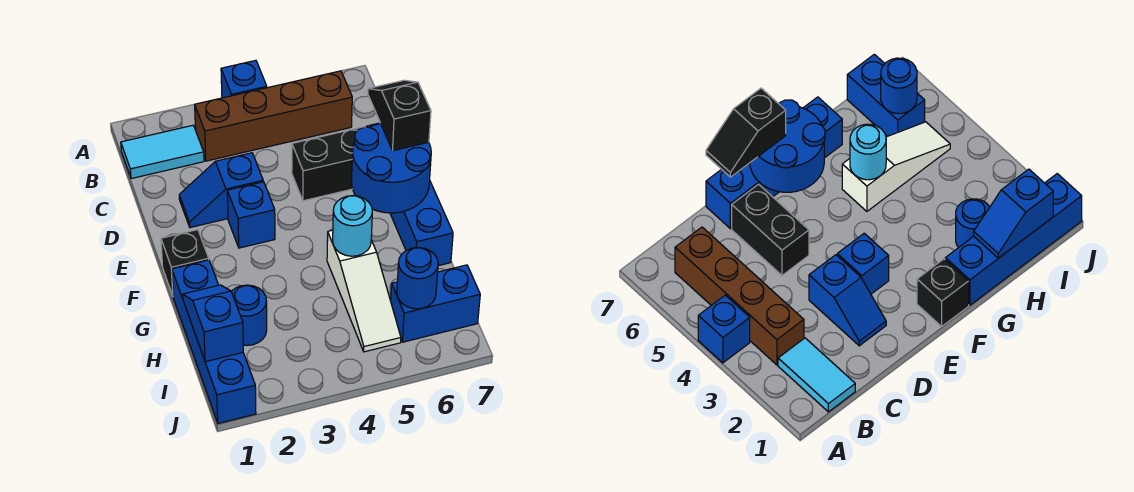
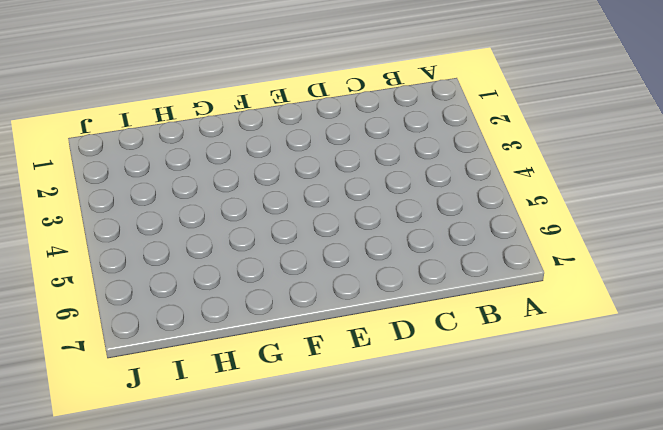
none -> blue brick A4 level 1
none -> cyan tile B1:B2 level 1
none -> brown brick B3:B6 level 1

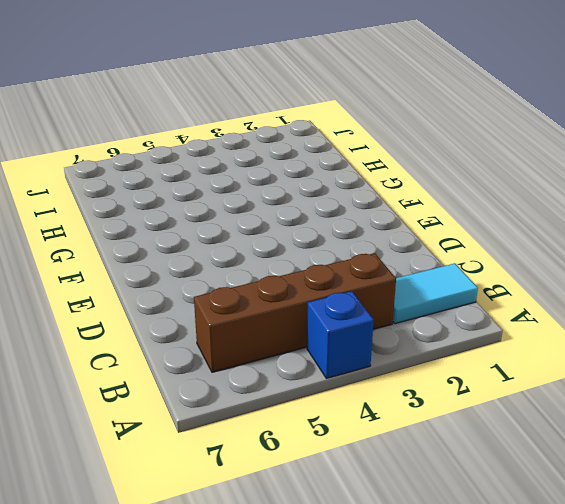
none -> blue slope D2:D3 level 1 top 3
none -> black brick D5:D6 level 1
none -> blue brick D7:G7 level 1

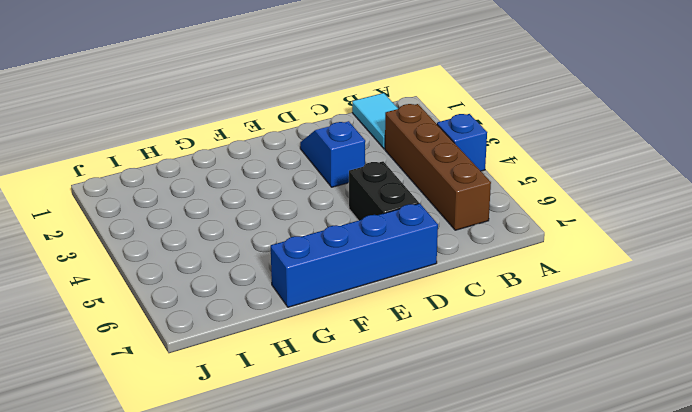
none -> blue brick E3 level 1
none -> black brick F1 level 1
none -> blue brick G1:J1 level 1

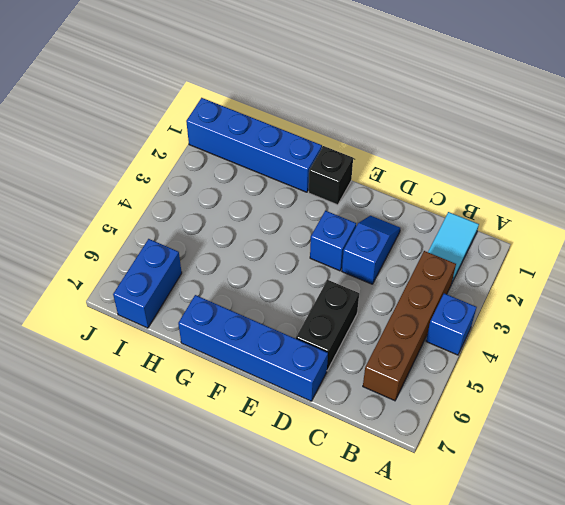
none -> white slope G5:I5 level 1 top G
none -> blue round brick H2 level 1
none -> blue round brick E6:F7 level 2

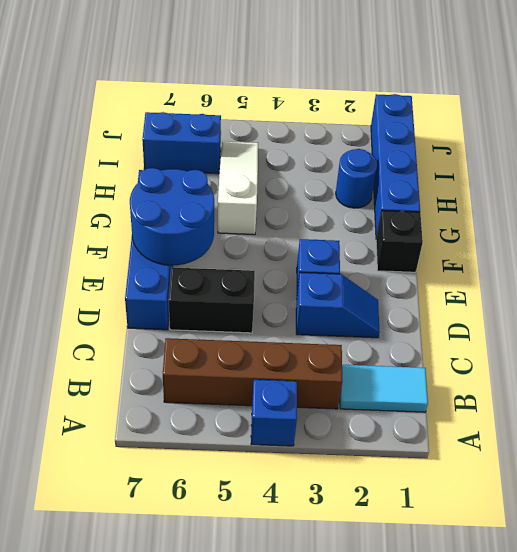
none -> cyan round brick G5 level 2
none -> blue slope H1:I1 level 2 top I
none -> blue round brick I6 level 2

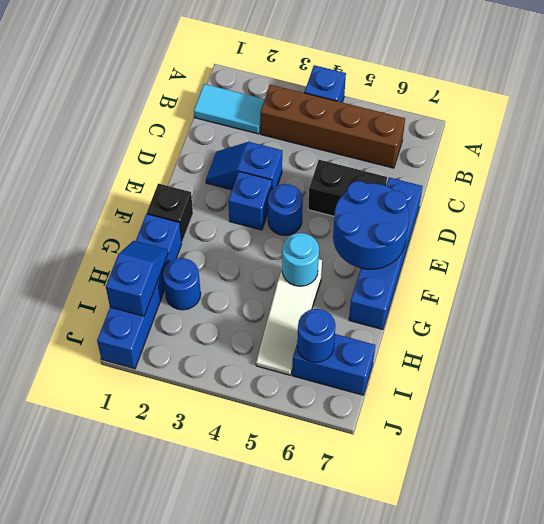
blue round brick E4 level 1 -> none
none -> black slope D7:E7 level 3 top E

